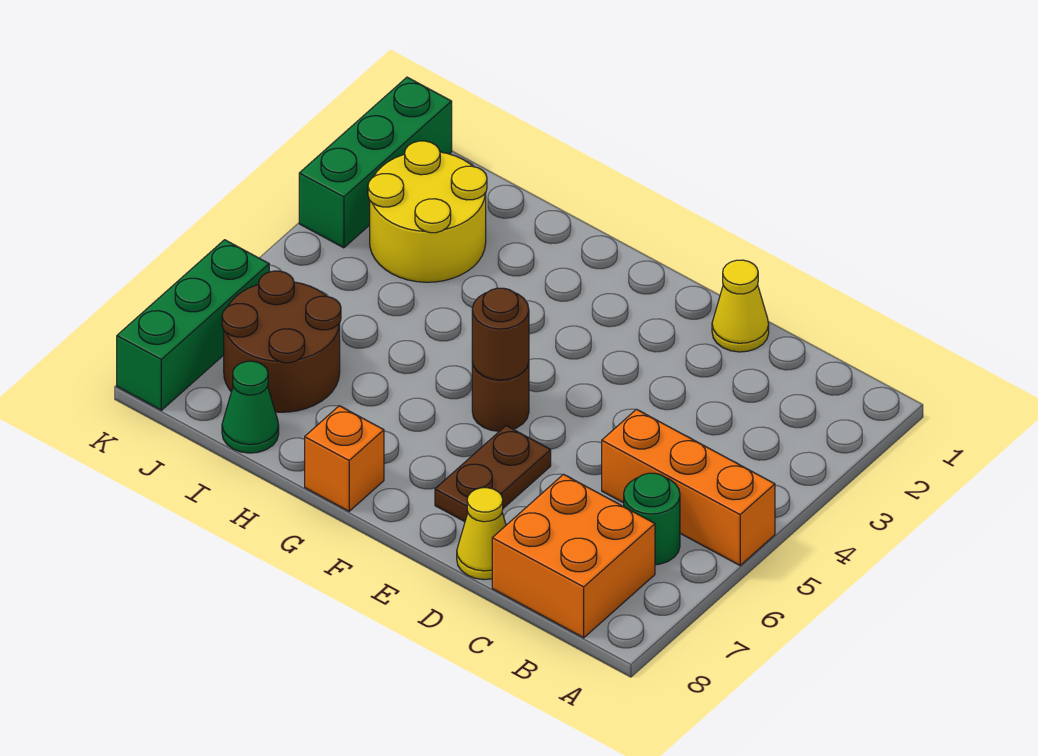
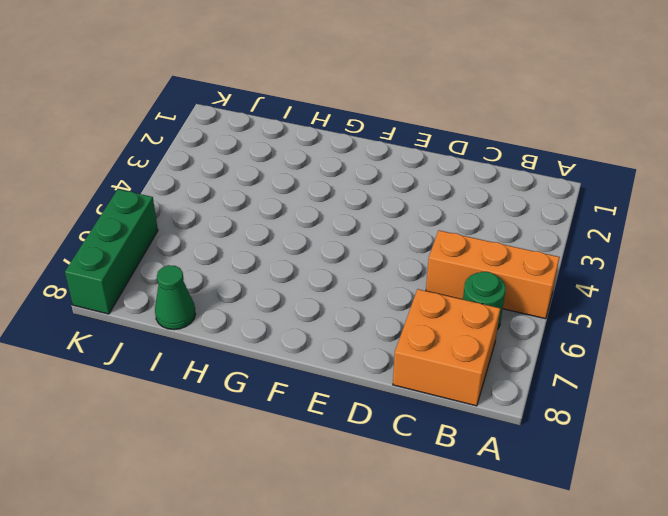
none -> yellow cone D1 level 1
none -> yellow cone D8 level 1
none -> brown plate E6:E7 level 1

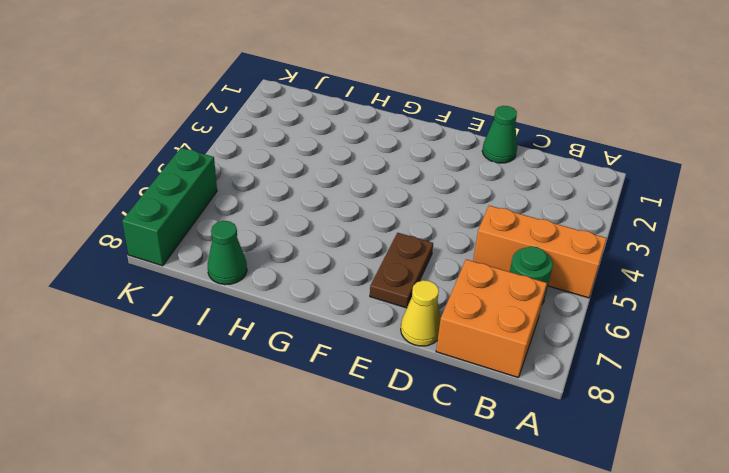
green cone D1 level 1 -> yellow cone D1 level 1
none -> brown round brick F5 level 1
none -> orange brick G8 level 1
none -> yellow round brick I2:J3 level 1

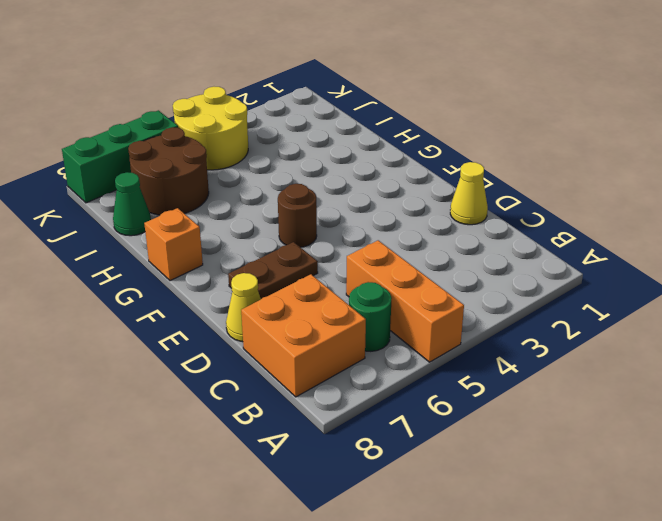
yellow round brick J4:K5 level 1 -> yellow round brick I2:J3 level 1
none -> green brick K1:K3 level 1
none -> brown round brick F5 level 2

